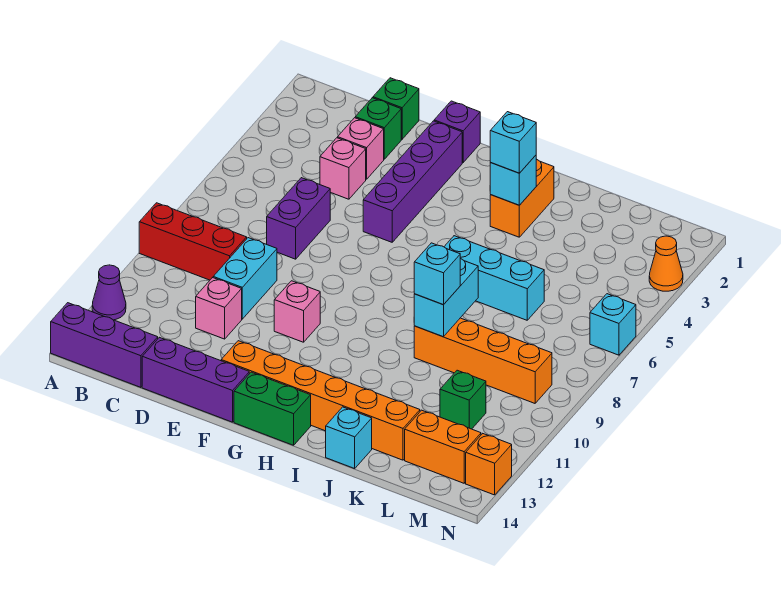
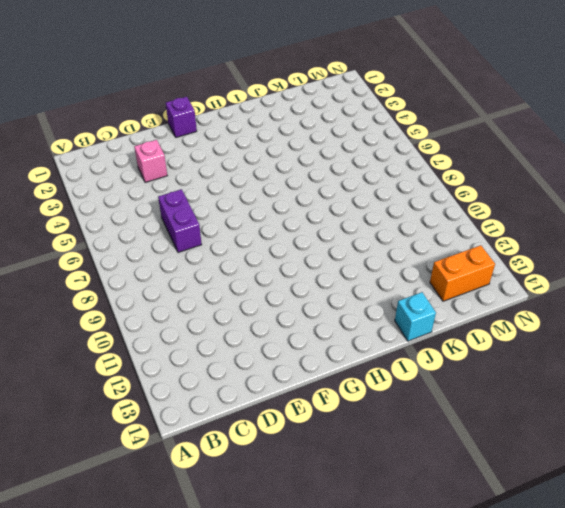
none -> red brick A9:C9 level 1
none -> purple cone A12 level 1
none -> purple brick A14:C14 level 1

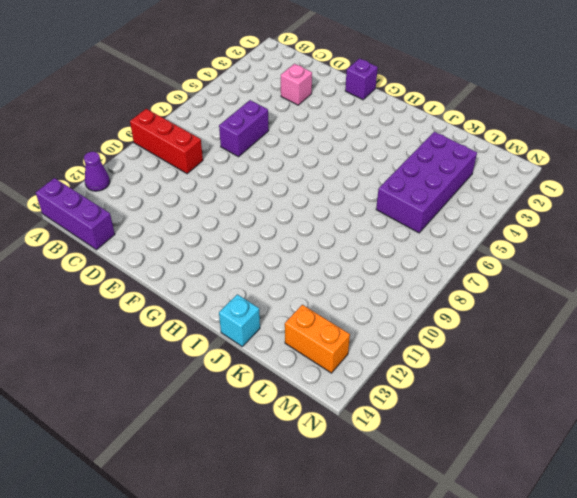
purple brick K3:L6 level 1 -> cyan brick I6:K6 level 1
none -> green brick D1 level 1
none -> green brick D2 level 1
none -> pink brick D4 level 1

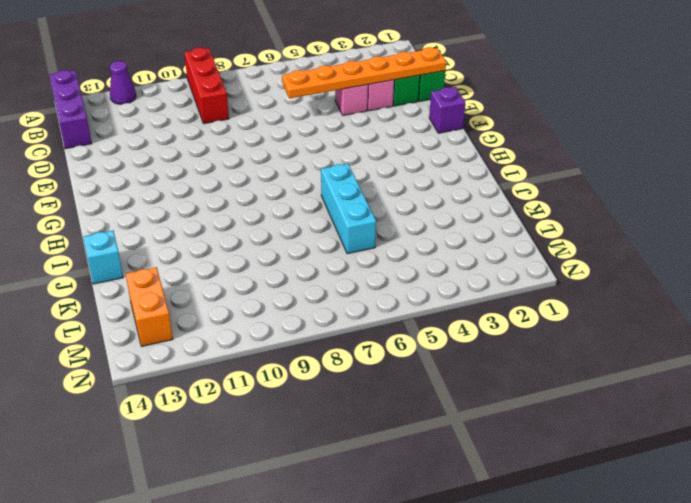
orange plate D1:D6 level 2 -> none
none -> purple brick D6:D7 level 1
none -> cyan brick D9:D10 level 1
none -> pink brick D11 level 1

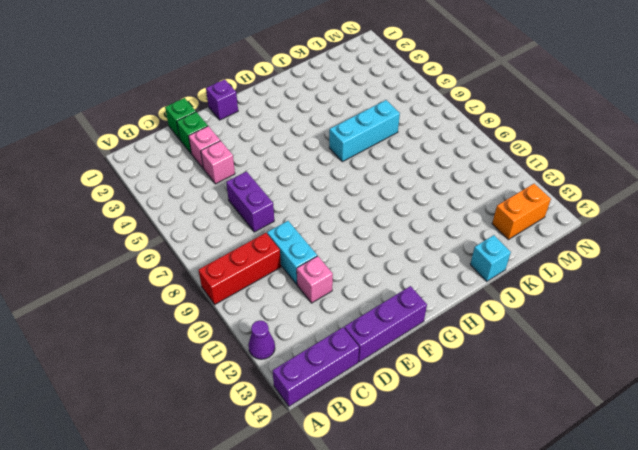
none -> purple brick F2:F5 level 1
none -> pink brick F10 level 1
none -> orange brick F13:K13 level 1

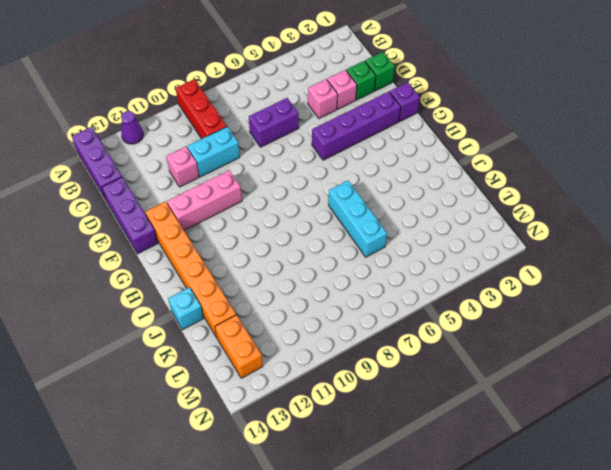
pink brick F10:F12 level 1 -> pink brick F10 level 1
none -> green brick G14:H14 level 1
none -> orange brick I2:I3 level 1
none -> orange brick J9:M9 level 1

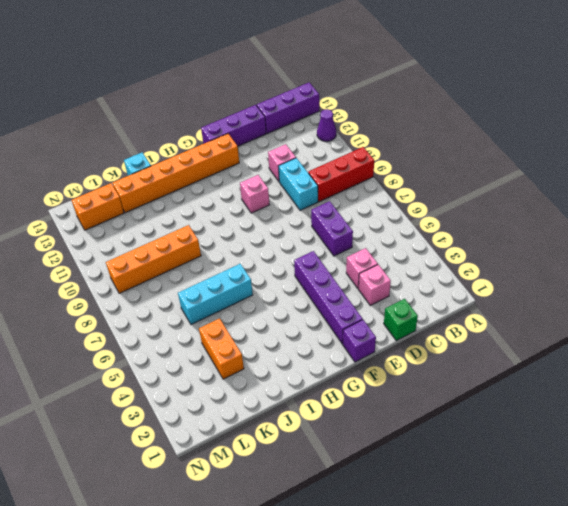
orange brick K3:K4 level 1 -> orange brick I2:I3 level 1
none -> green brick D2 level 1
none -> green brick G14:H14 level 1
none -> green brick L11 level 1

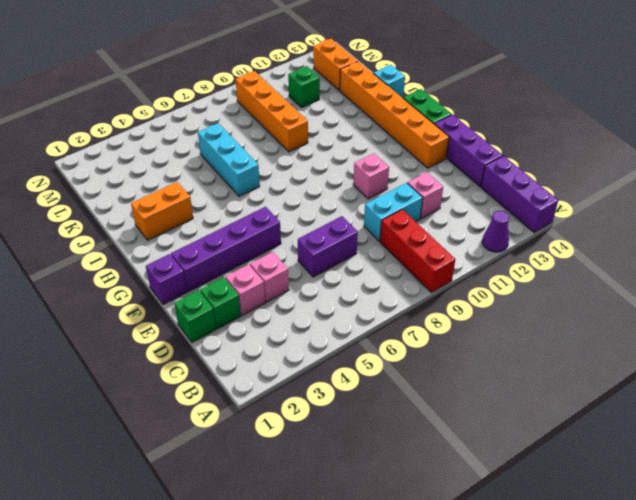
none -> orange cone N3 level 1
none -> cyan brick N6 level 1
none -> orange brick N13 level 1

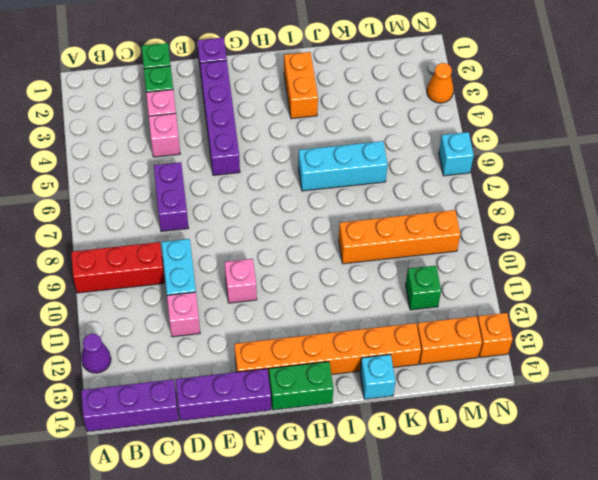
none -> cyan brick I3 level 2
none -> cyan brick J8:J9 level 2
none -> cyan brick I3 level 3

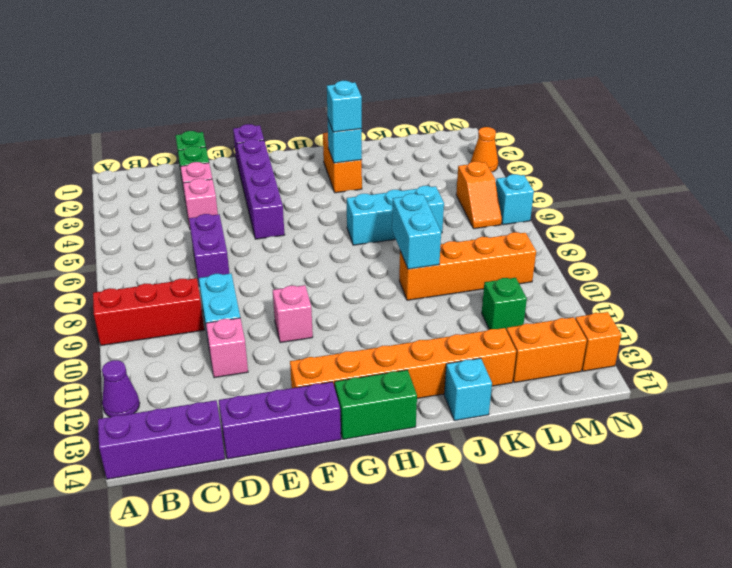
orange slope M5:M6 level 1 top 5 -> none
none -> cyan brick J9 level 3

